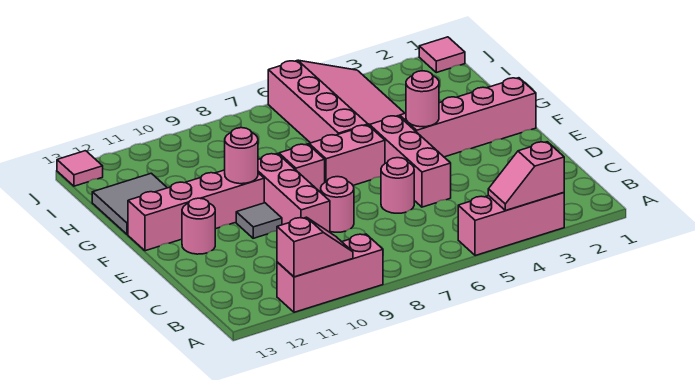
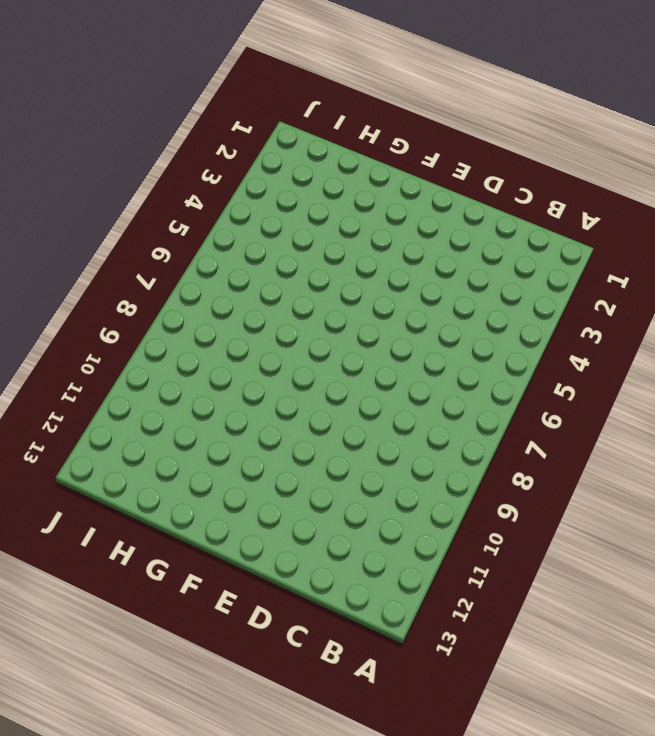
none -> pink brick A3:A5 level 1
none -> pink brick A9:A11 level 1
none -> pink brick D5:F5 level 1

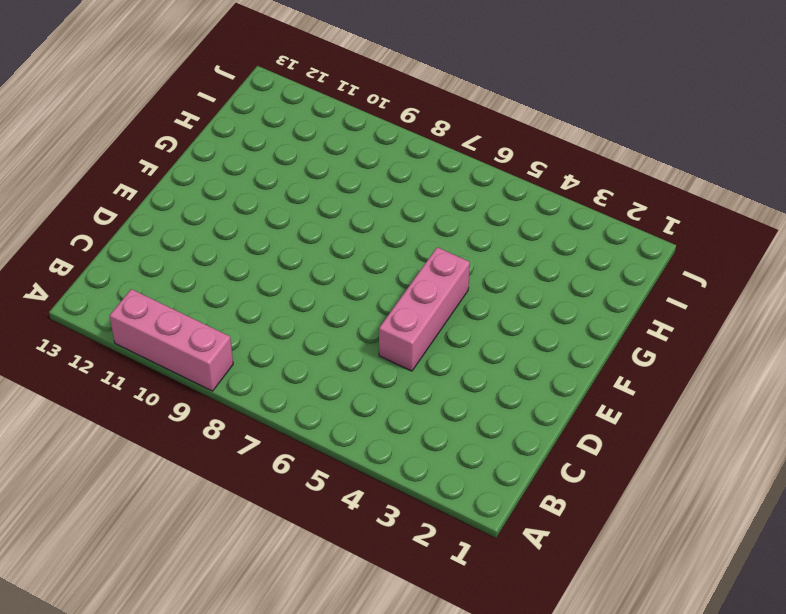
none -> pink brick A3:A5 level 1
none -> pink round brick D6 level 1
none -> pink round brick D8 level 1

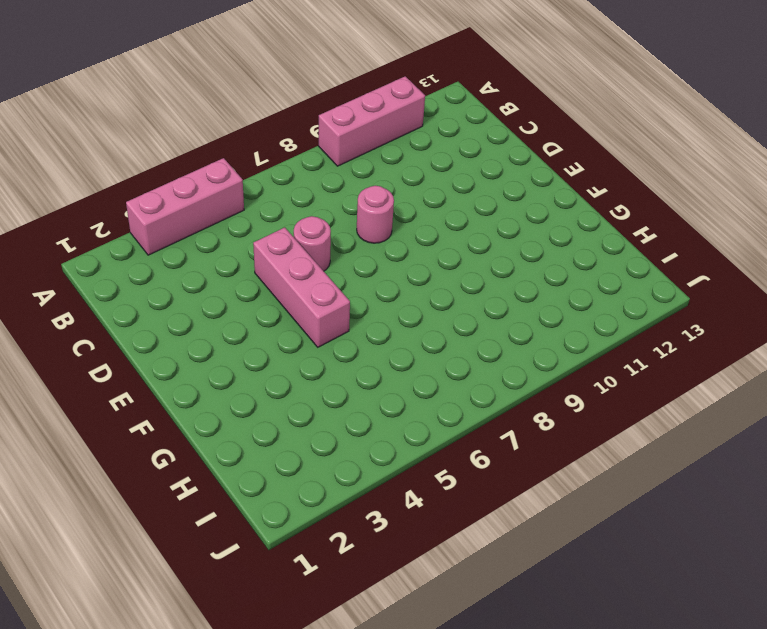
none -> pink brick D9:F9 level 1
none -> grey tile E10 level 1
none -> pink round brick E12 level 1

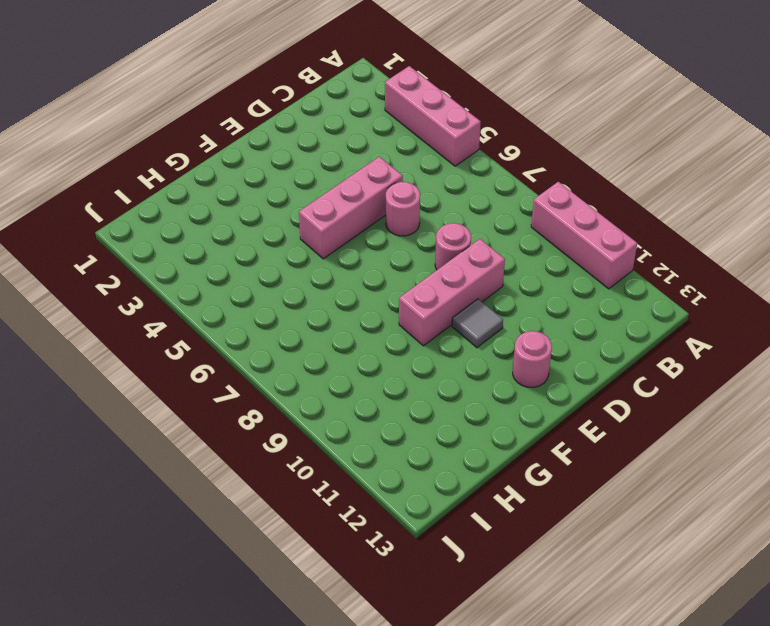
none -> pink brick F1:F4 level 1
none -> pink brick F6:F7 level 1
none -> pink brick F8 level 1

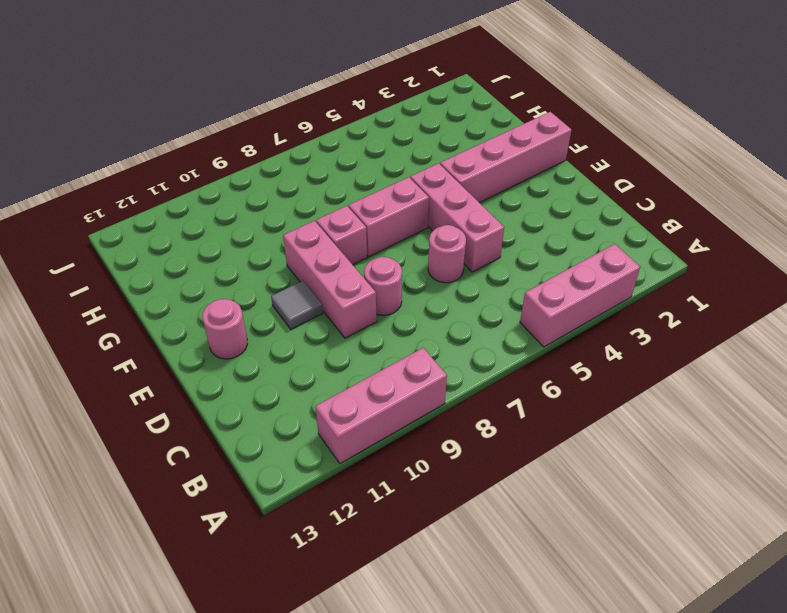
none -> pink brick F10:F13 level 1
none -> pink slope G4:J6 level 1 top 6
none -> grey tile G12:H13 level 1

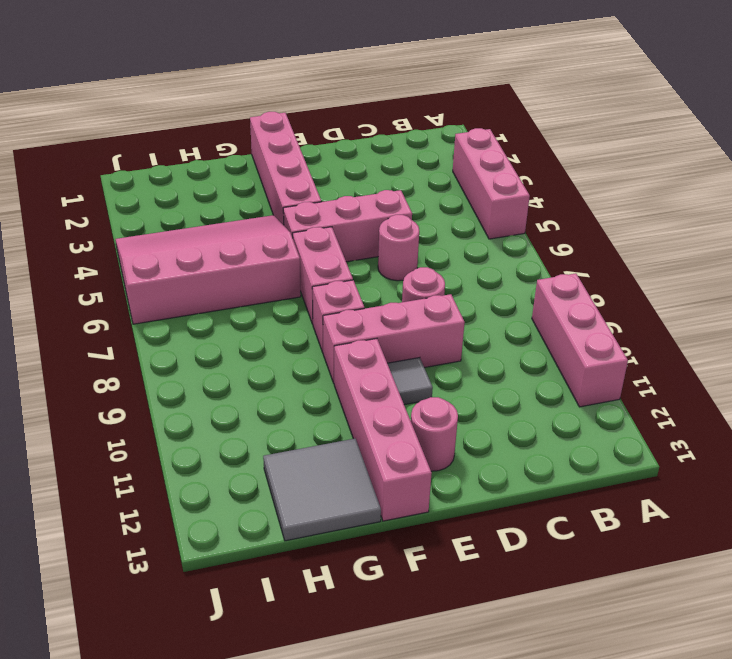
none -> pink tile J1 level 1
none -> pink tile J13 level 1
none -> pink slope A3:A4 level 2 top 3

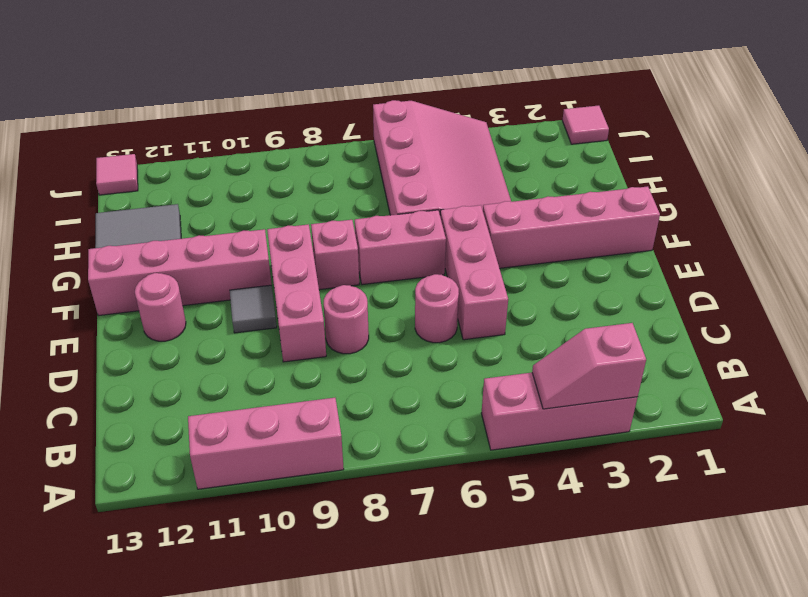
none -> pink slope A10:A11 level 2 top 11
none -> pink round brick F4 level 2
none -> pink round brick F10 level 2

